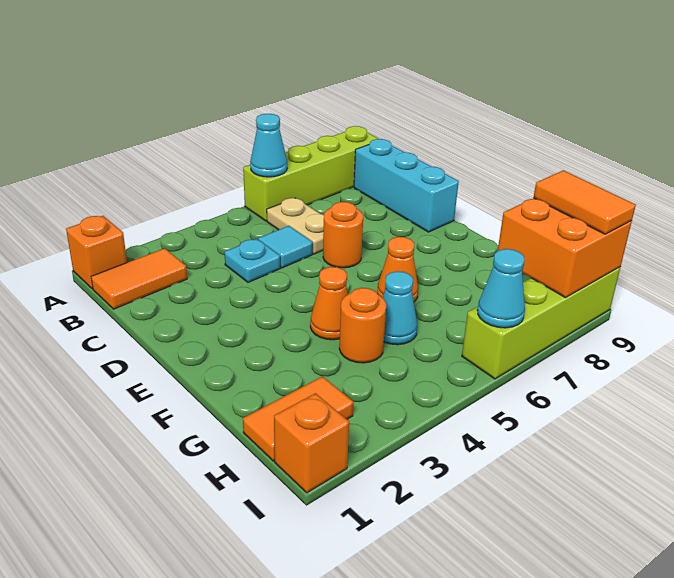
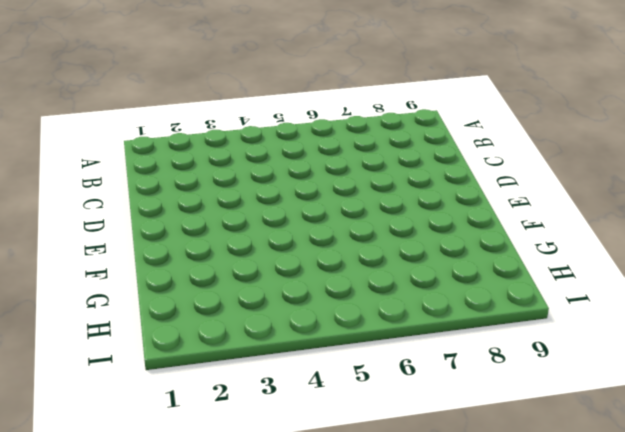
none -> orange brick A1 level 1
none -> lime brick A6:A9 level 1
none -> orange tile B1:B2 level 1

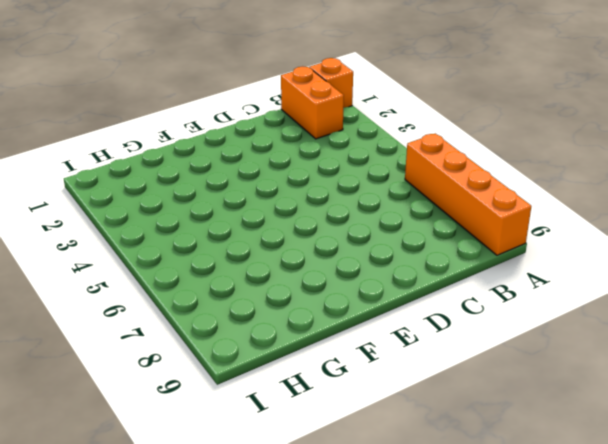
orange brick A6:A9 level 1 -> lime brick A6:A9 level 1
orange brick B1:B2 level 1 -> orange tile B1:B2 level 1
none -> tan plate B6:C6 level 1
none -> cyan brick B9:D9 level 1
none -> cyan plate C4 level 1

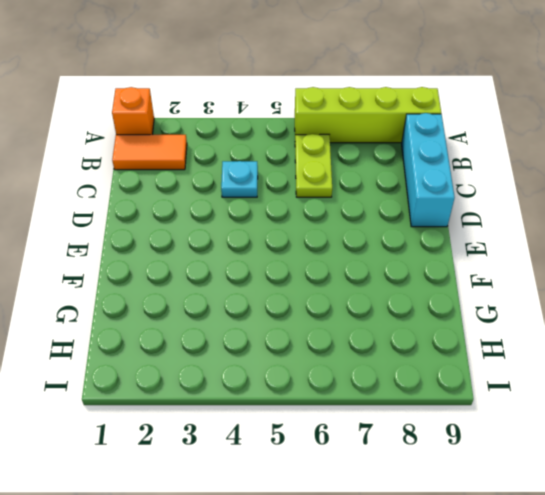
lime plate B6:C6 level 1 -> tan plate B6:C6 level 1
none -> cyan tile C5 level 1
none -> orange round brick D6 level 1
none -> orange cone F4 level 1

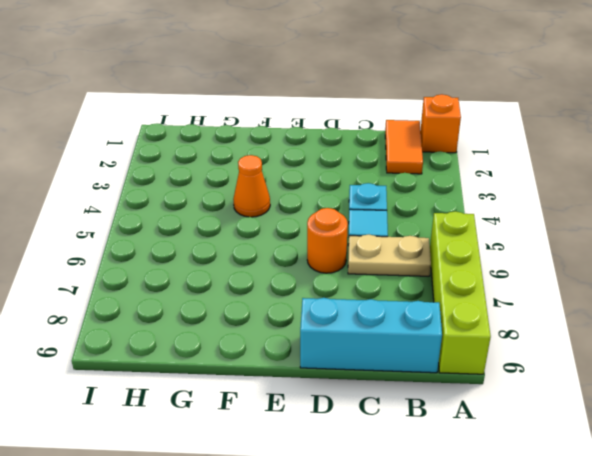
none -> orange cone F6 level 1
none -> orange round brick G4 level 1
none -> cyan cone G5 level 1

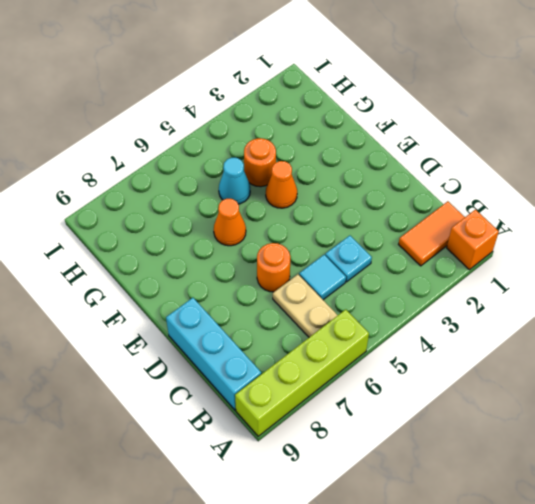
none -> orange tile H1:H2 level 1
none -> orange brick I1 level 1
none -> lime brick I6:I9 level 1

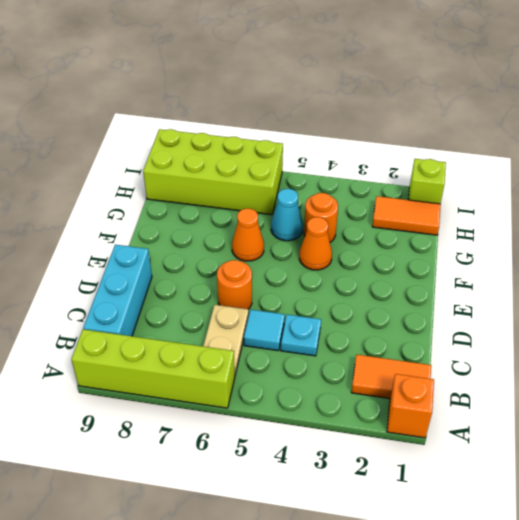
lime brick H6:I9 level 1 -> lime brick I6:I9 level 1
lime brick I1 level 1 -> orange brick I1 level 1
none -> cyan cone A6 level 2
none -> orange brick H8:I9 level 2
none -> cyan cone I6 level 2

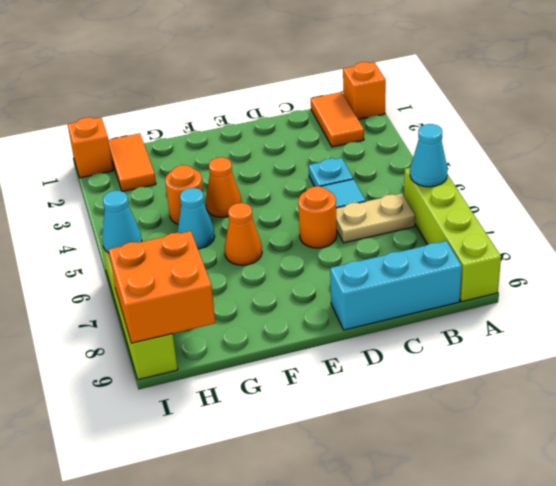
none -> orange tile H9:I9 level 3

